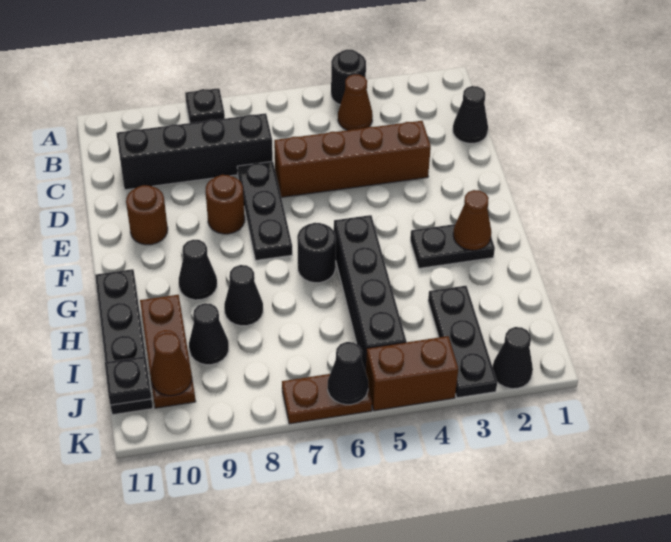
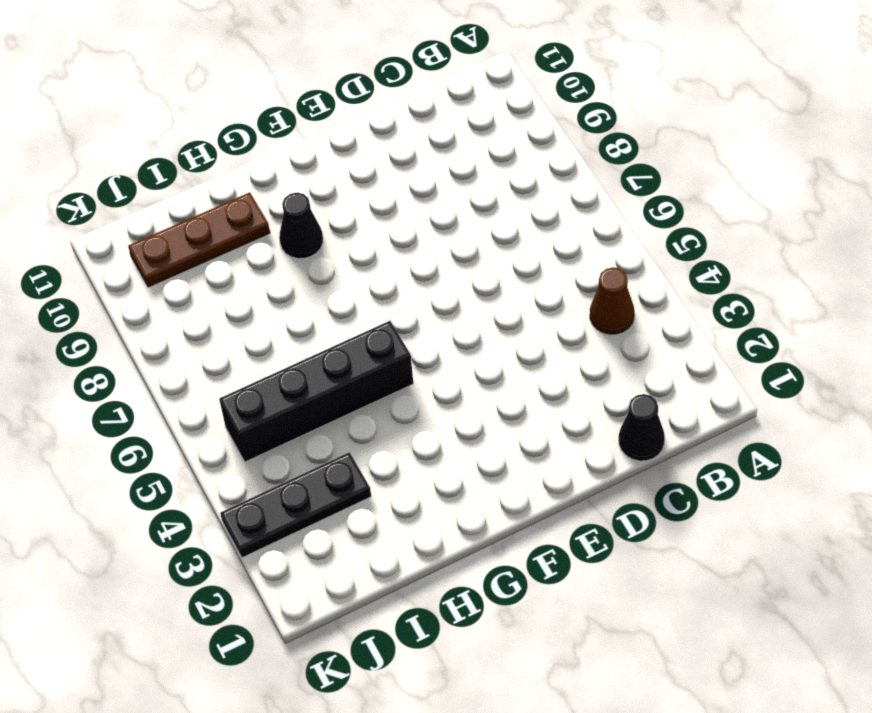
none -> black round brick A4 level 1
none -> black plate A8 level 1
none -> black brick C7:C10 level 1

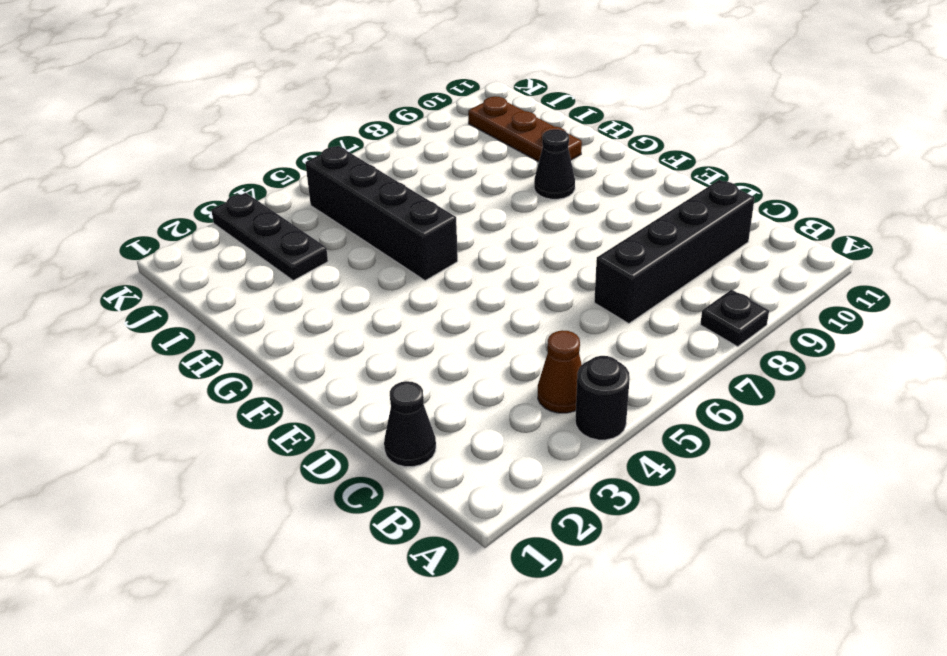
none -> brown brick D3:D6 level 1
none -> black plate D7:F7 level 1
none -> brown round brick E8 level 1

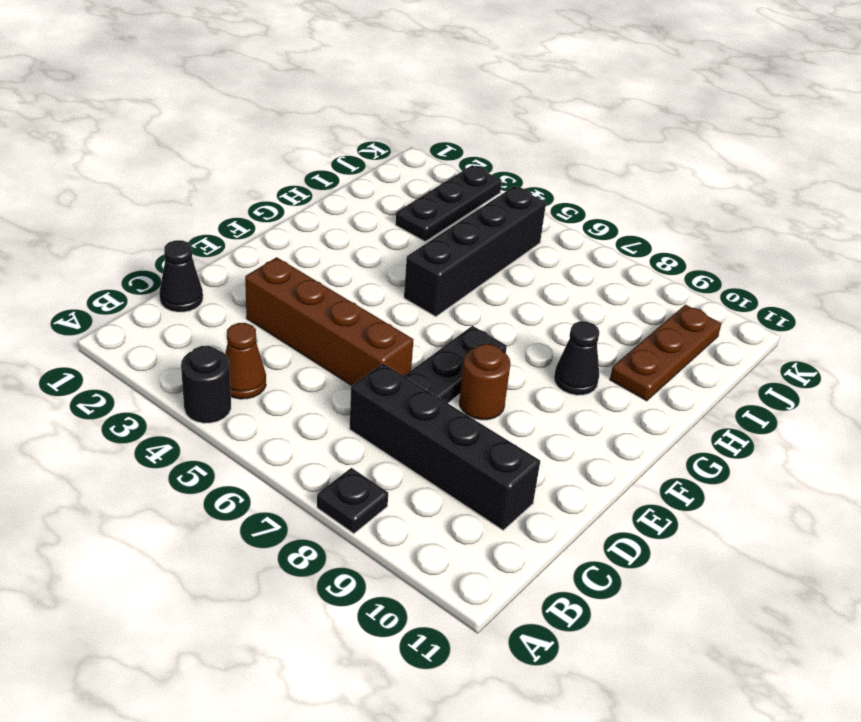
none -> brown round brick E10 level 1
none -> black plate G2:G3 level 1
none -> black round brick G6 level 1

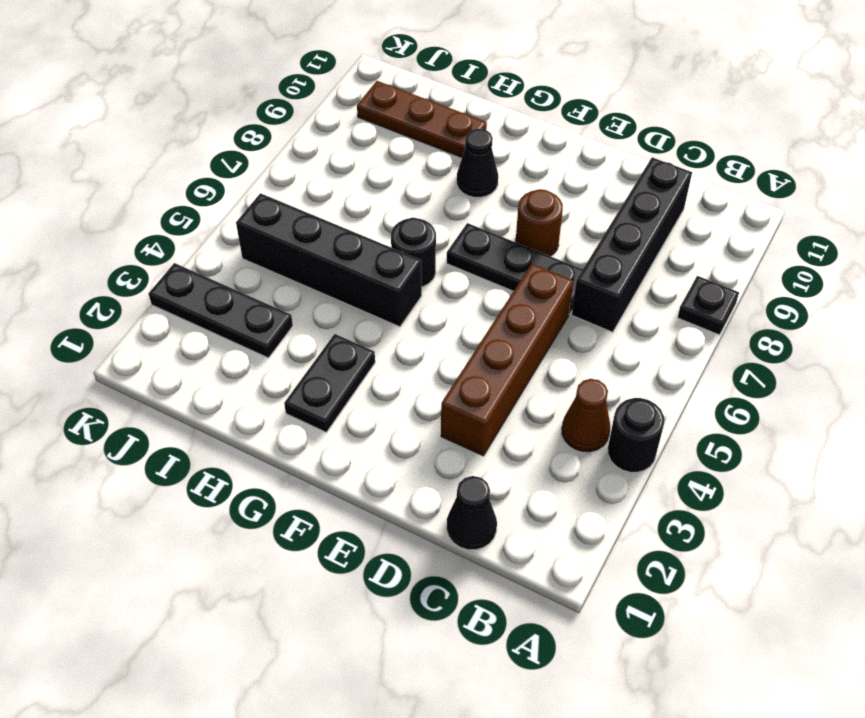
none -> brown round brick E10 level 1
none -> black plate G11:J11 level 1
none -> black cone H8 level 1

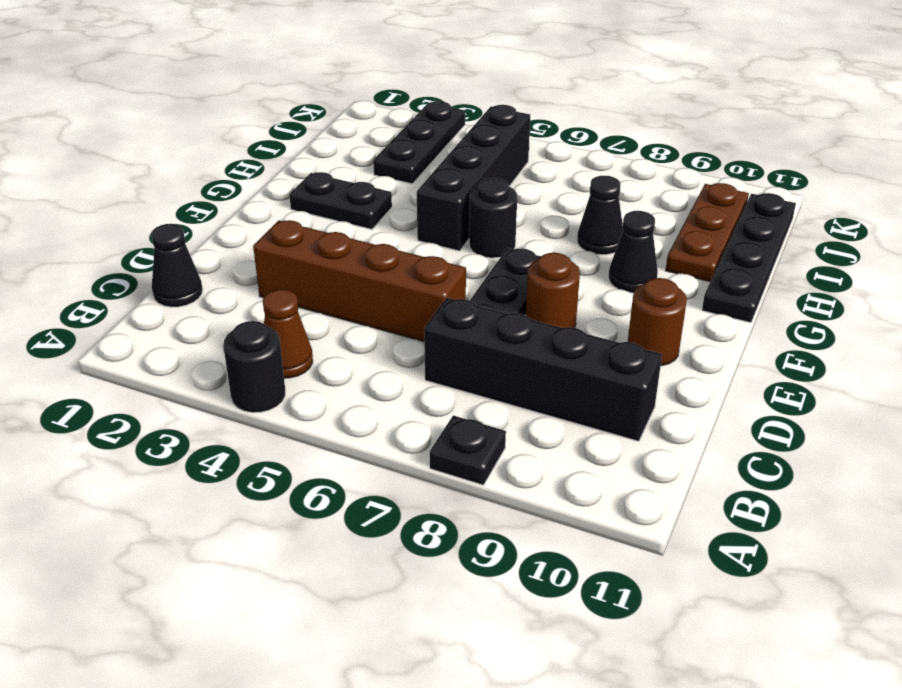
none -> black cone I9 level 1
none -> black cone K2 level 1
none -> brown brick K4:K5 level 1

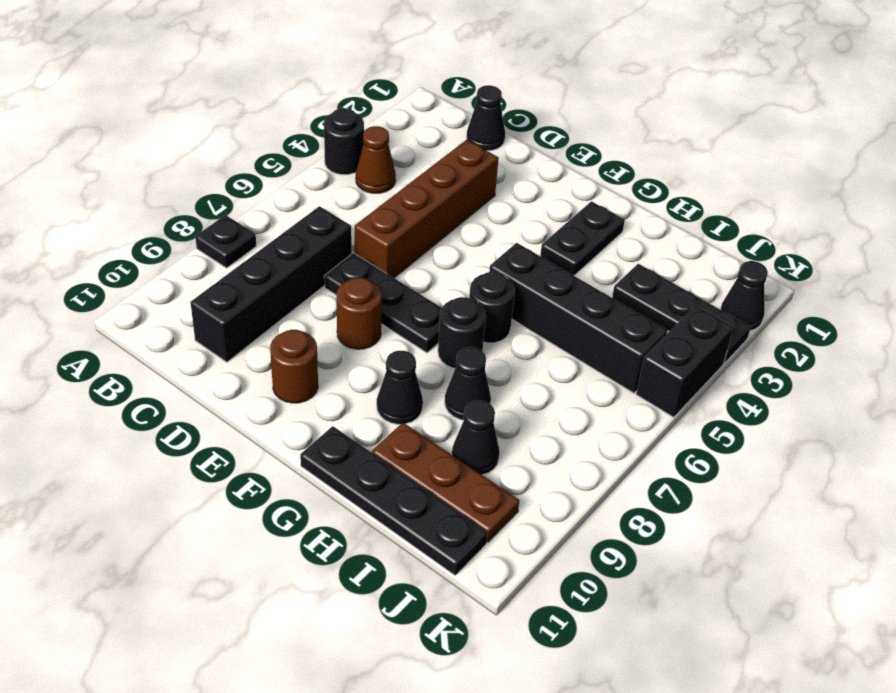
black round brick G7 level 1 -> none
black brick K4:K5 level 1 -> brown brick K4:K5 level 1
none -> brown plate K6:K7 level 1
none -> brown cone G2 level 2
none -> brown cone J10 level 2

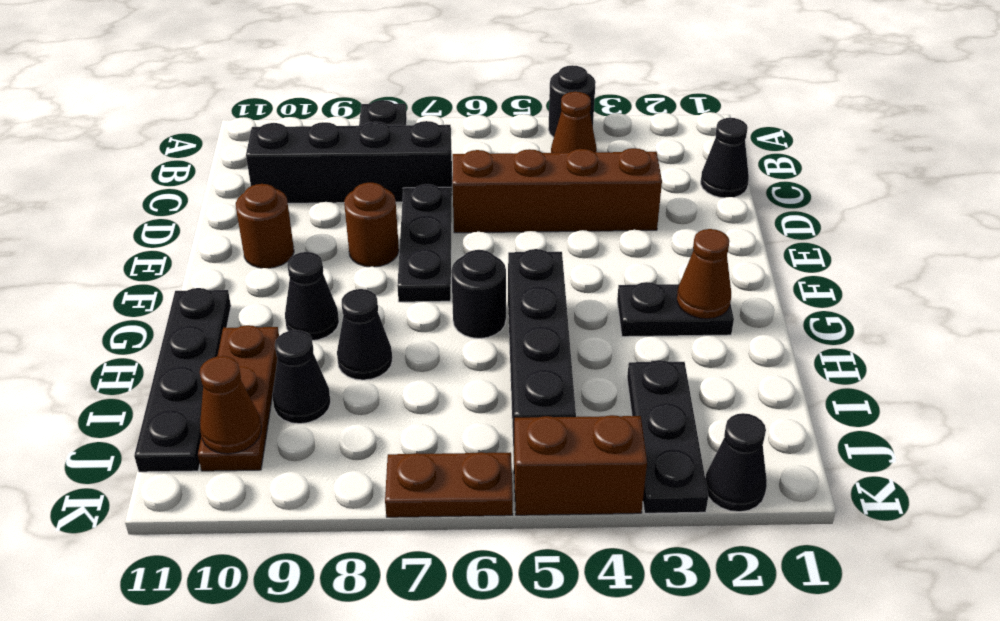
none -> black plate J11 level 2
none -> black cone K6 level 2

